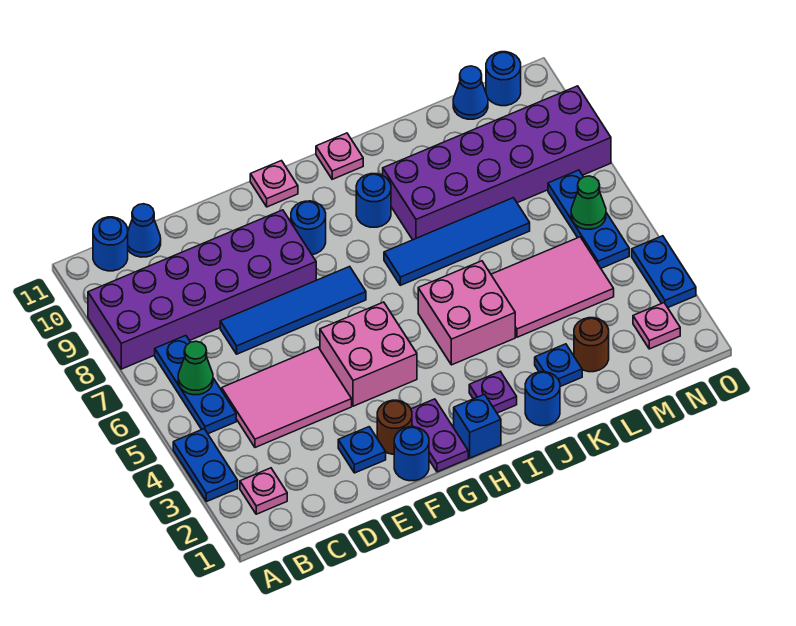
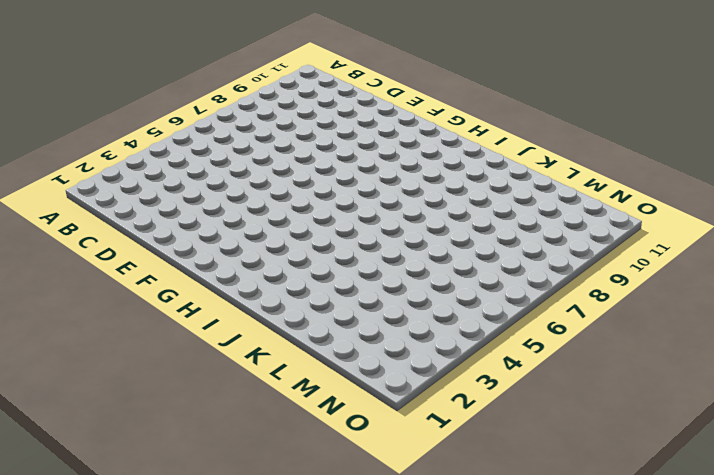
none -> blue plate A3:A4 level 1
none -> purple brick A8:F9 level 1
none -> pink plate B2 level 1
none -> blue plate B5:B7 level 1

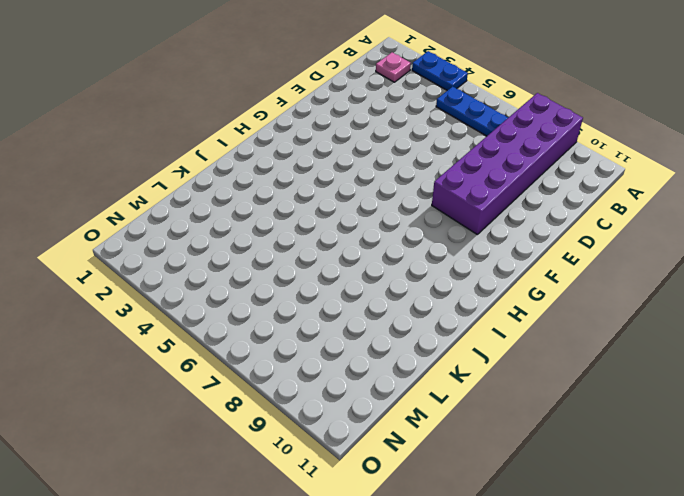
none -> blue round brick B11 level 1
none -> pink tile C4:E5 level 1
none -> blue cone C11 level 1
none -> blue tile D7:G7 level 1

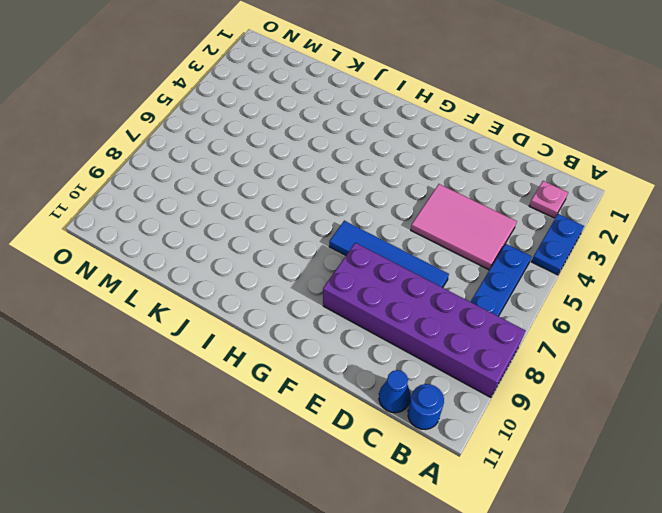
none -> blue plate E2 level 1
none -> blue round brick F1 level 1
none -> brown round brick F2 level 1
none -> pink brick F4:G5 level 1

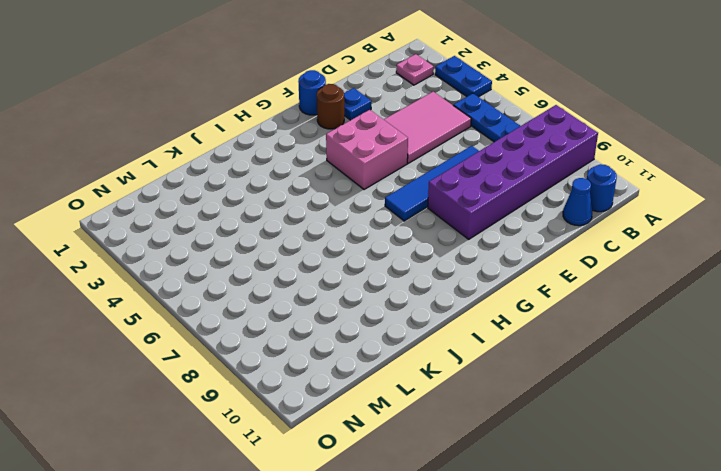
none -> purple plate G1:G2 level 1
none -> blue round brick G9 level 1
none -> pink plate G11 level 1
none -> blue brick H1 level 1

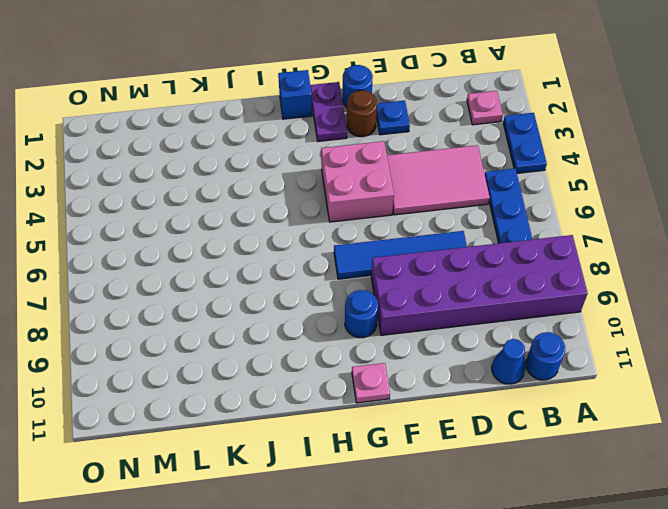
none -> purple plate I2 level 1
none -> pink brick I4:J5 level 1
none -> blue tile I7:L7 level 1
none -> blue round brick I9 level 1

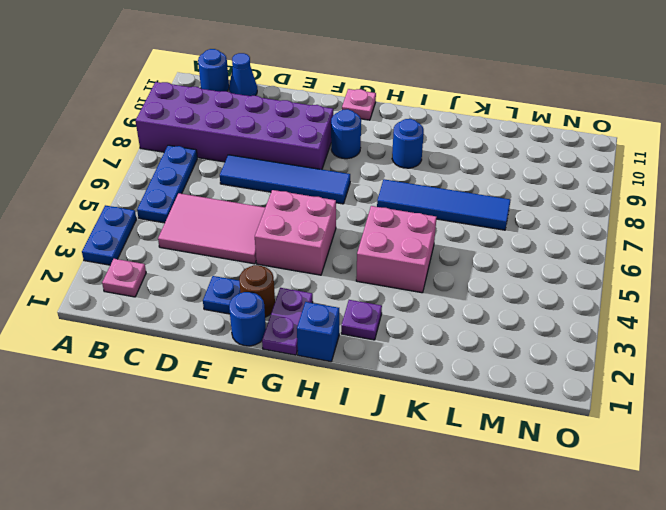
none -> pink plate I11 level 1
none -> blue round brick J1 level 1
none -> purple brick J8:O9 level 1
none -> blue plate K2 level 1

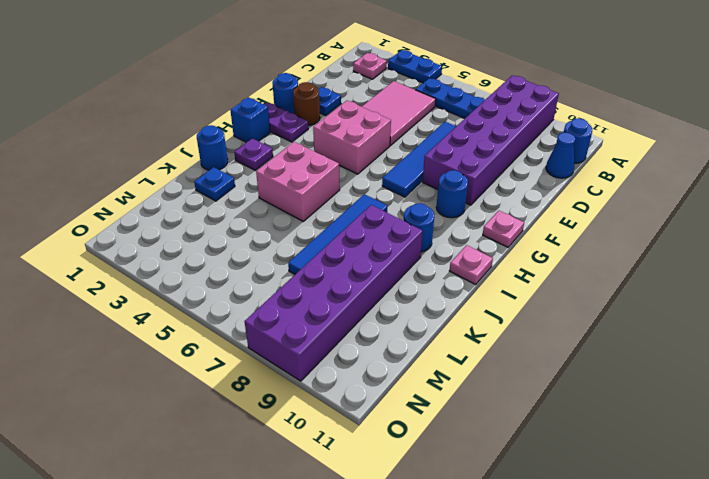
none -> pink tile K4:M5 level 1
none -> brown round brick L2 level 1
none -> blue cone M11 level 1
none -> pink plate N2 level 1

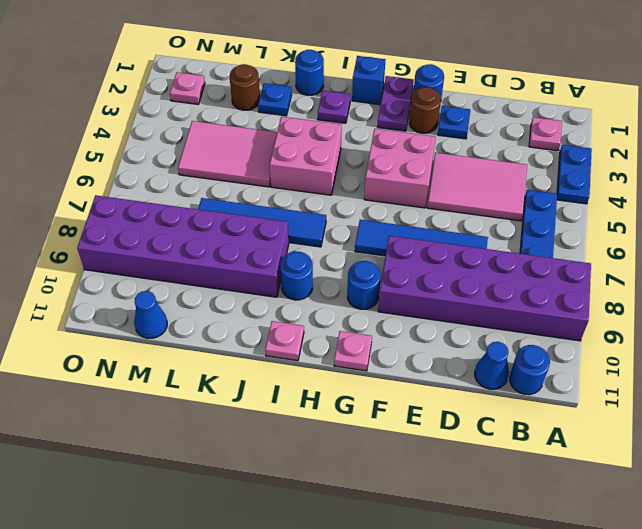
none -> blue plate N5:N7 level 1
none -> blue round brick N11 level 1
none -> blue plate O3:O4 level 1
none -> green cone B6 level 2

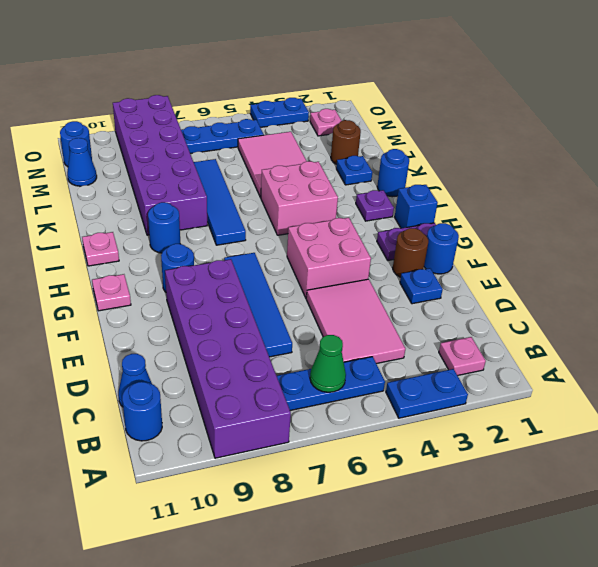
none -> green cone N6 level 2

